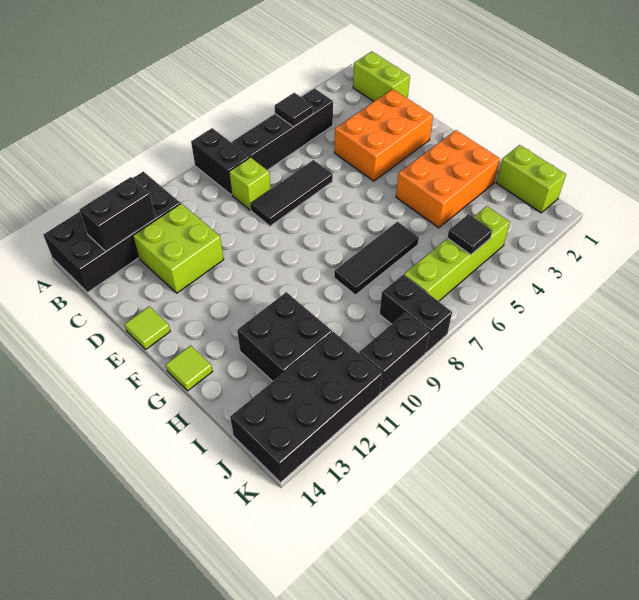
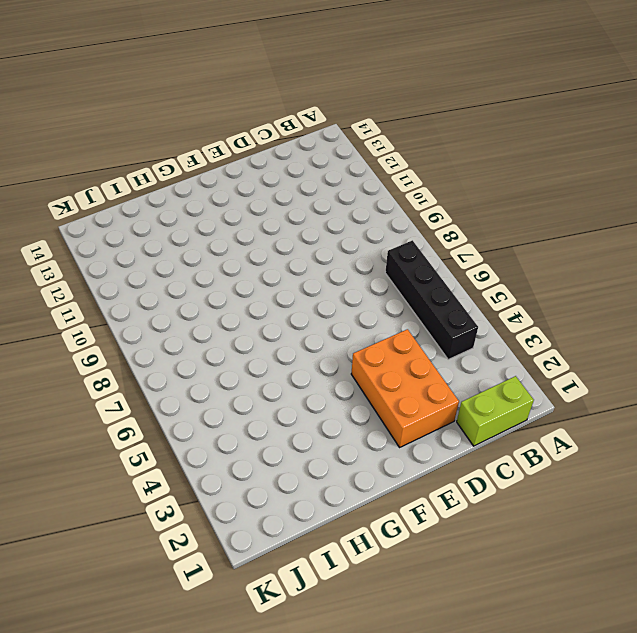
none -> black brick A8:B8 level 1
none -> black brick A11:B14 level 1
none -> lime brick C8 level 1

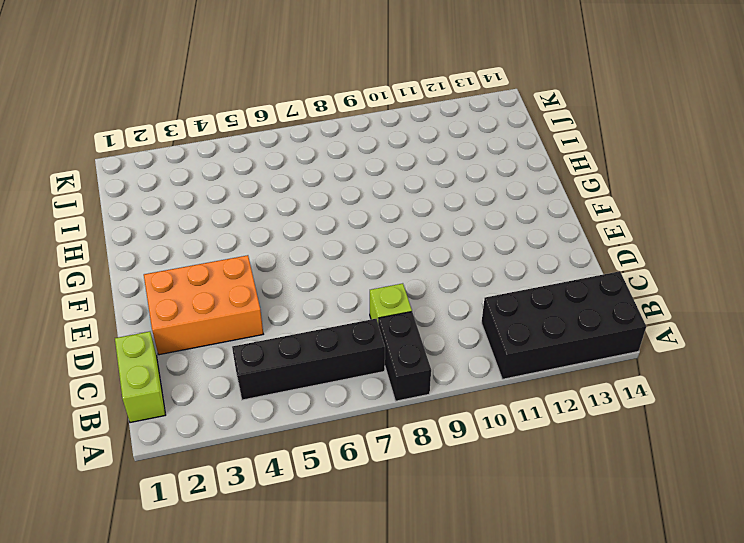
none -> lime brick C11:D12 level 1
none -> black tile D6:D8 level 1
none -> lime tile E14 level 1

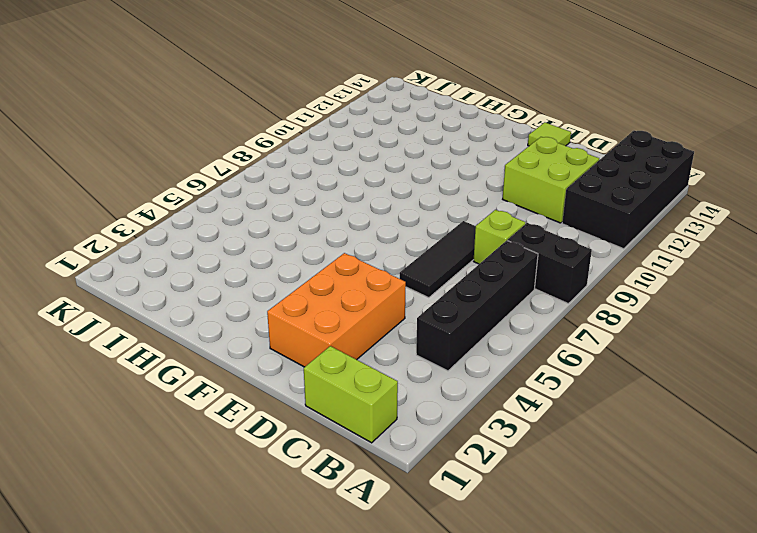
none -> orange brick G2:H4 level 1
none -> lime tile G14 level 1
none -> black tile H6:H8 level 1

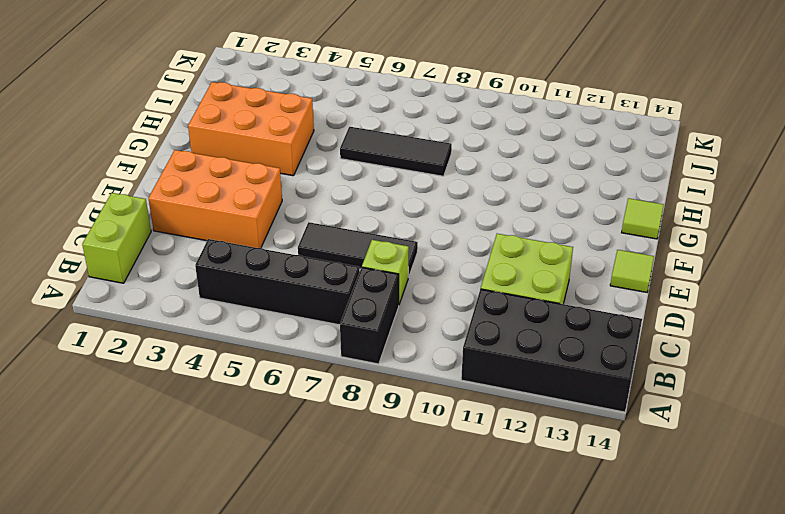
none -> black brick H11:I12 level 1
none -> lime brick I1:J1 level 1
none -> lime brick J4:J7 level 1

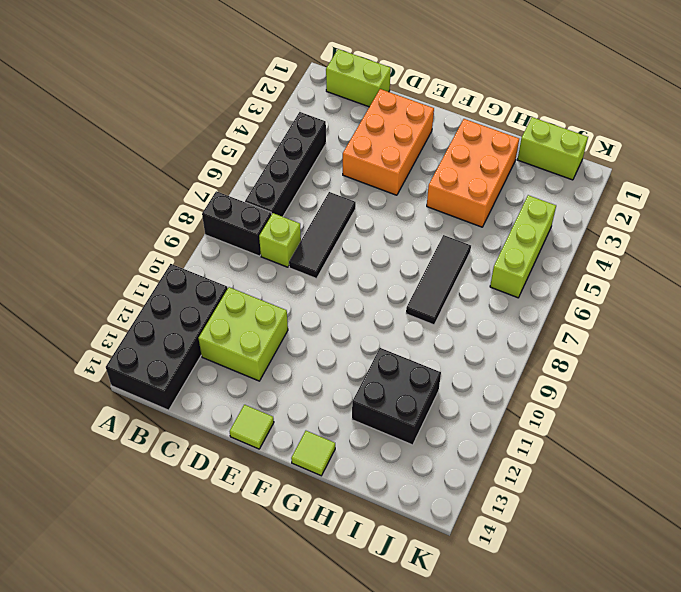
lime brick J4:J6 level 1 -> lime brick J4:J7 level 1
none -> black brick J8:K8 level 1
none -> black brick J11:K14 level 1
none -> black brick K9:K10 level 1

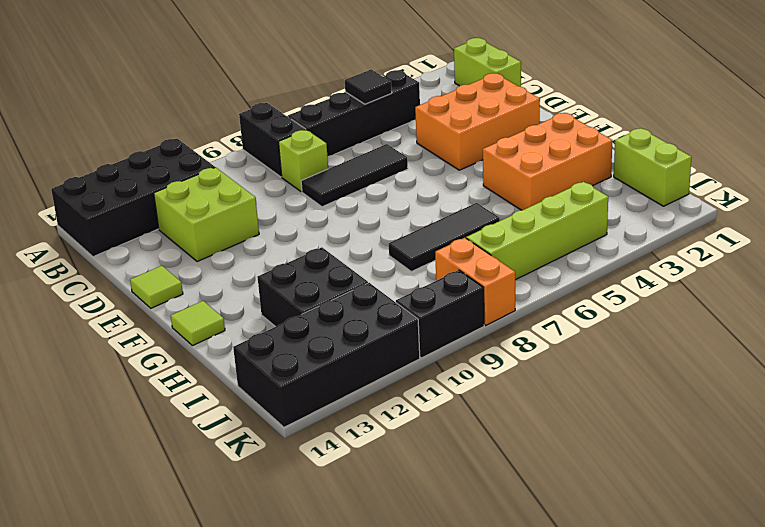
orange brick J8:K8 level 1 -> black brick J8:K8 level 1
none -> black brick B12:B13 level 2
none -> black tile J5 level 2

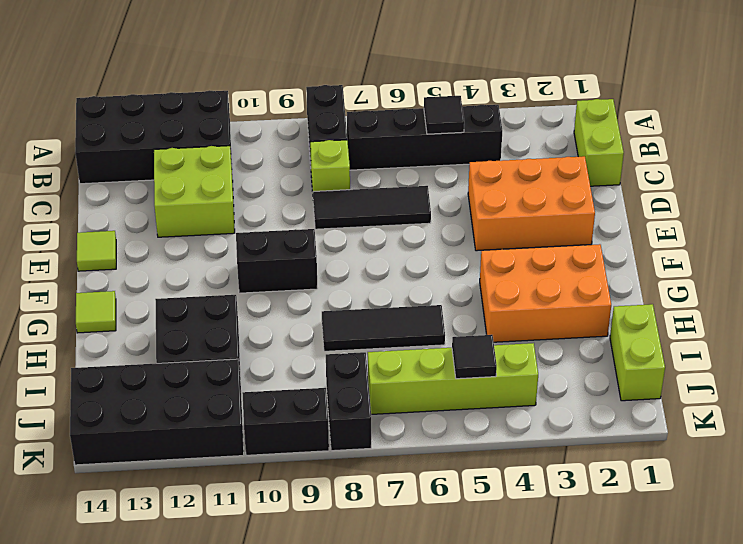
black brick F9:F10 level 1 -> black brick B12:B13 level 2

